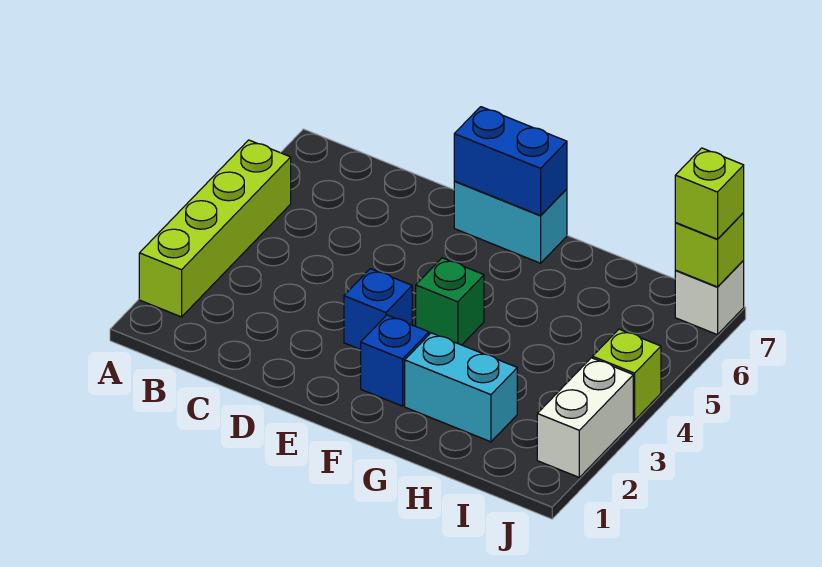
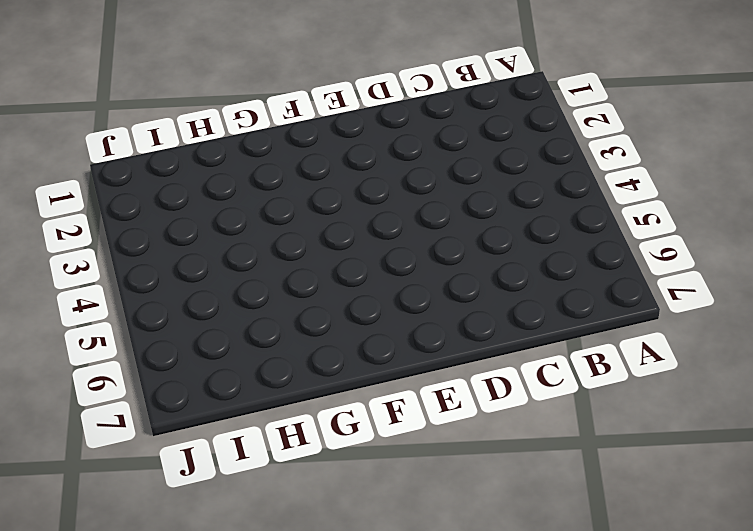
none -> lime brick A2:A5 level 1
none -> blue brick E3 level 1
none -> cyan brick E7:F7 level 1

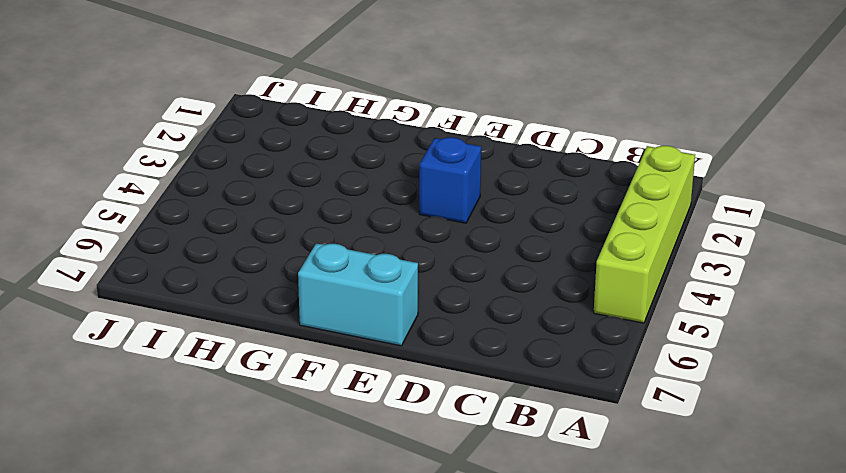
none -> blue brick F2 level 1
none -> green brick F4 level 1
none -> cyan brick G2:H2 level 1

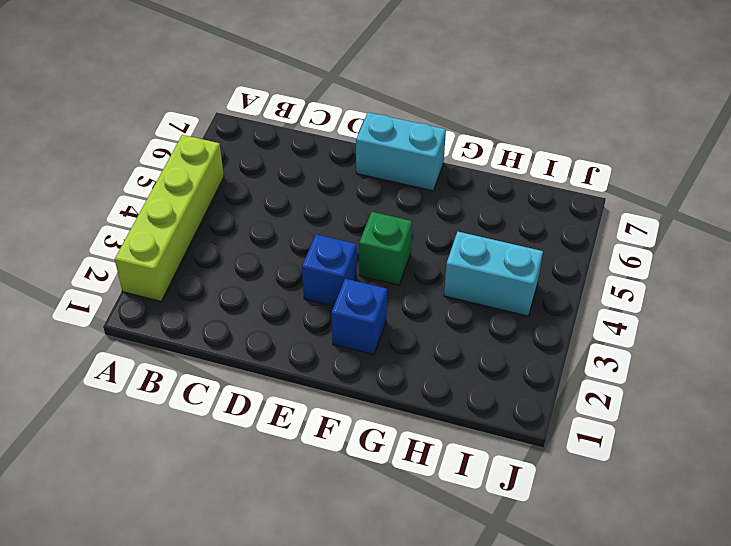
cyan brick H4:I4 level 1 -> cyan brick G2:H2 level 1
none -> white brick J2:J3 level 1
none -> lime brick J4 level 1
none -> white brick J7 level 1

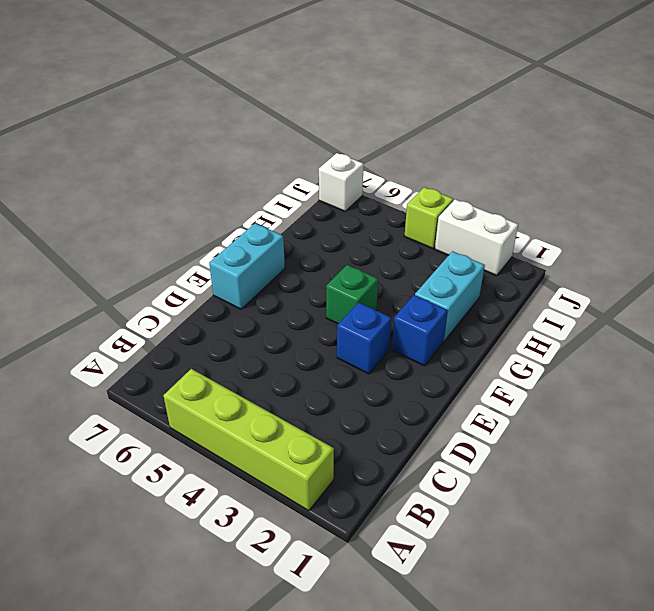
none -> blue brick E7:F7 level 2
none -> lime brick J7 level 2
none -> lime brick J7 level 3

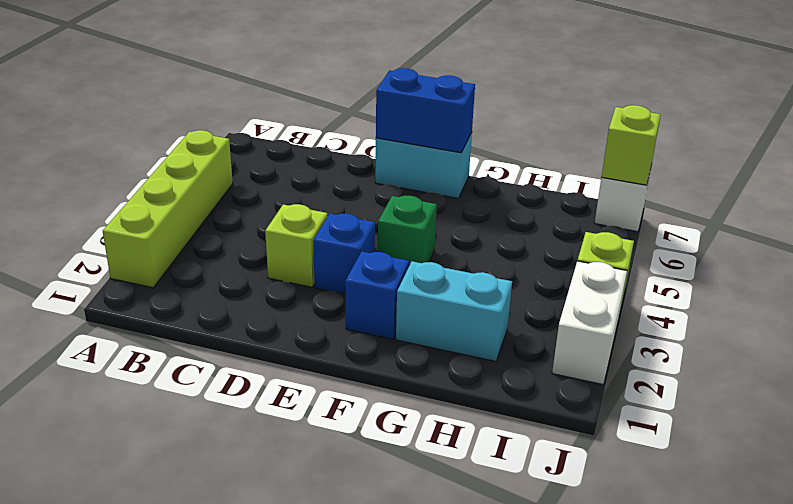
lime brick D3 level 1 -> lime brick J7 level 3

